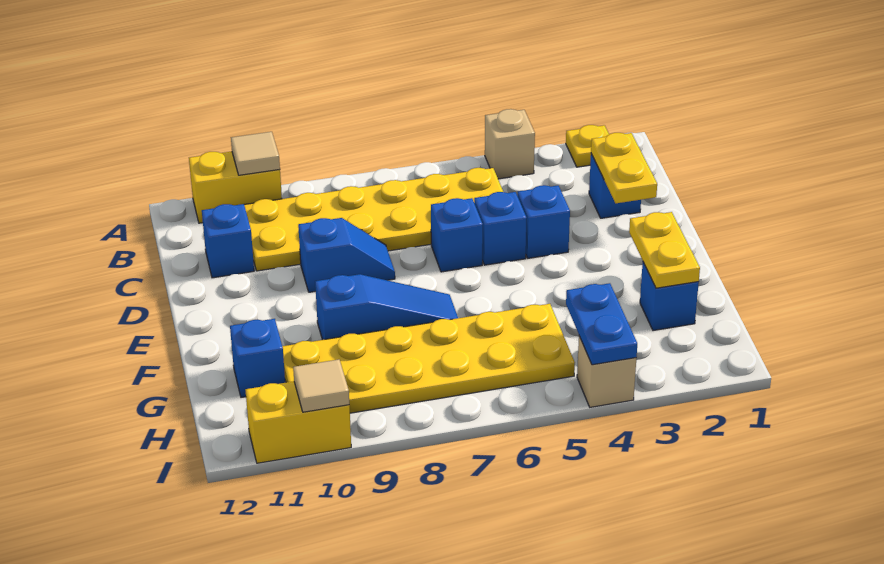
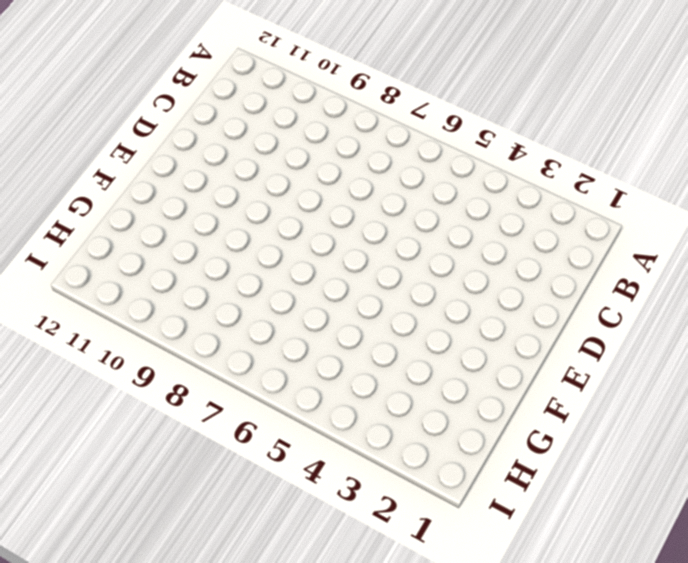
none -> yellow plate A2 level 1
none -> tan brick A4 level 1
none -> yellow brick A10:A11 level 1

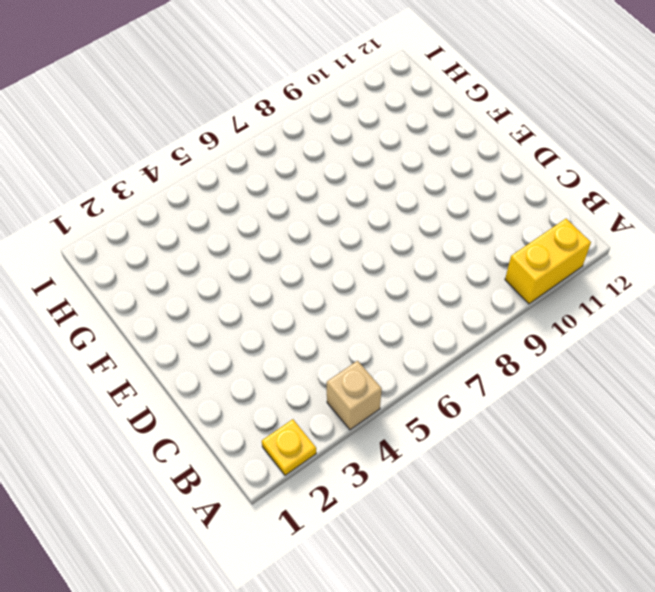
none -> yellow plate B5:C10 level 1
none -> blue brick C2 level 1
none -> blue brick C11 level 1

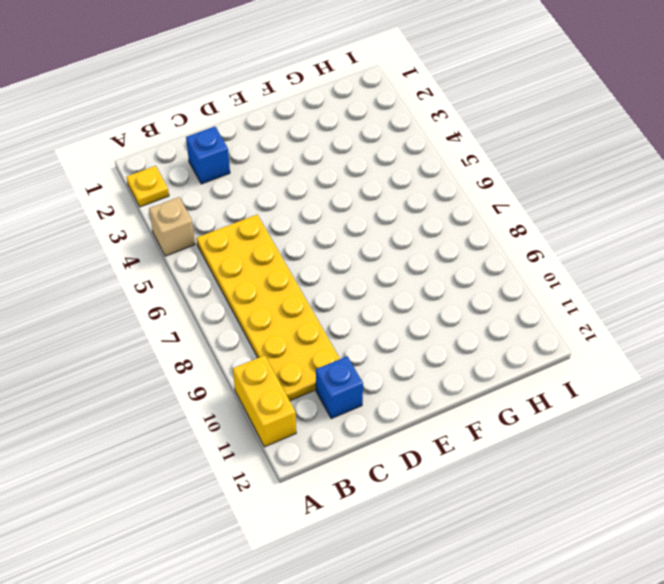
none -> blue brick D4 level 1
none -> blue brick D5 level 1
none -> blue brick D6 level 1

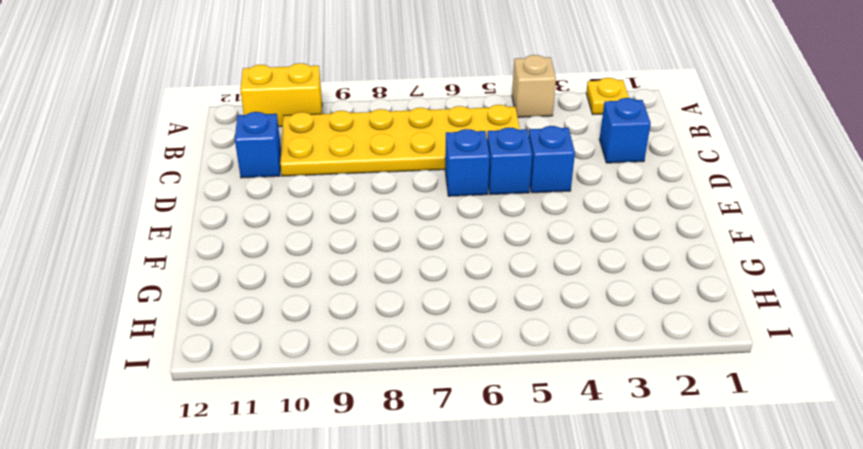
none -> blue slope D8:D9 level 1 top 9
none -> blue slope F7:F9 level 1 top 9
none -> blue brick G2 level 1

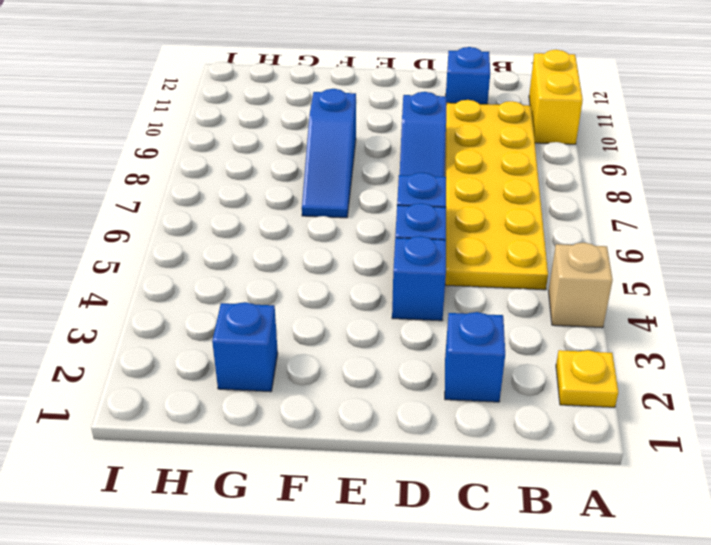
none -> yellow plate G5:H10 level 1
none -> blue brick G11 level 1
none -> tan brick I4 level 1

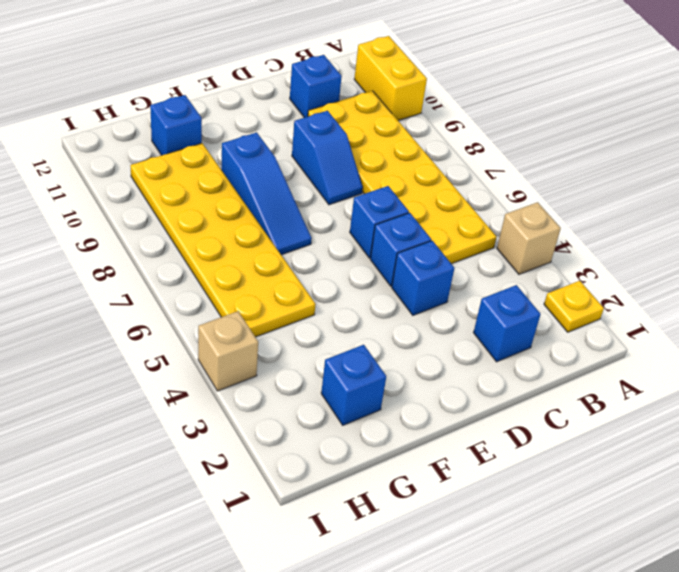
none -> yellow brick I10:I11 level 1
none -> tan tile A10 level 2
none -> yellow plate C2:D2 level 2

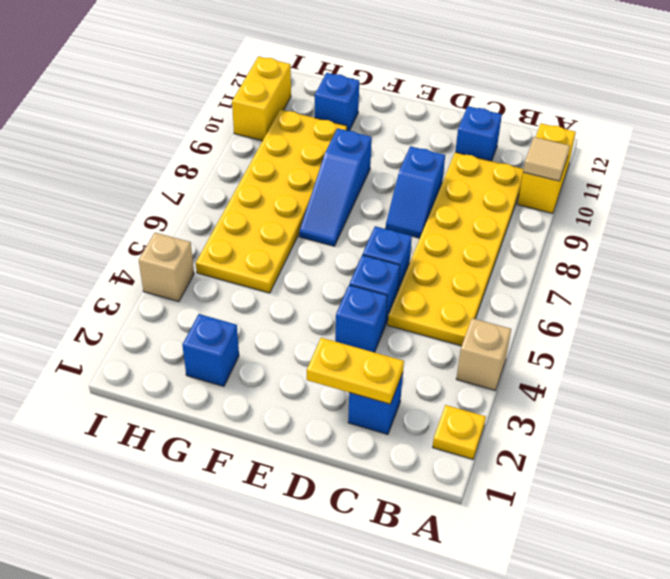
none -> yellow plate F2:G2 level 2
none -> blue plate H4:I4 level 2
none -> tan tile I10 level 2

